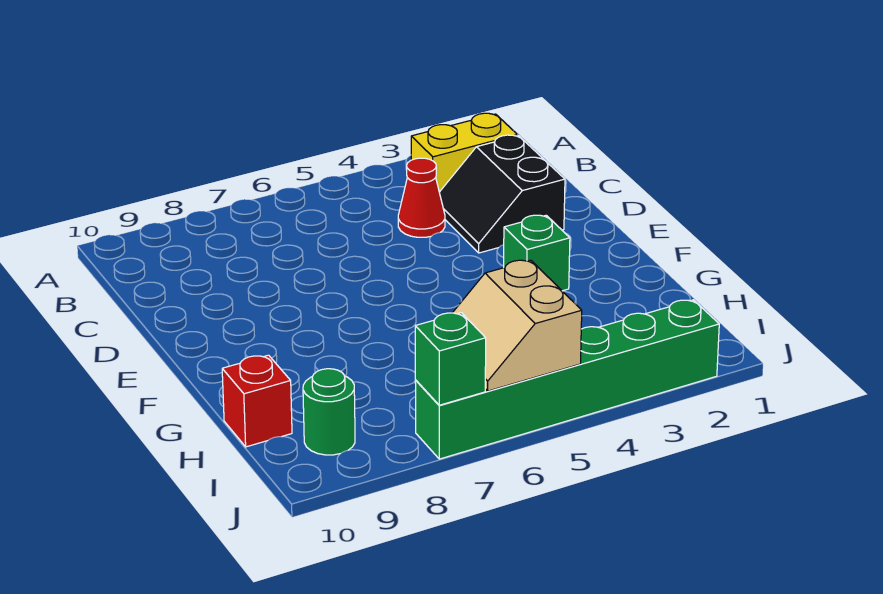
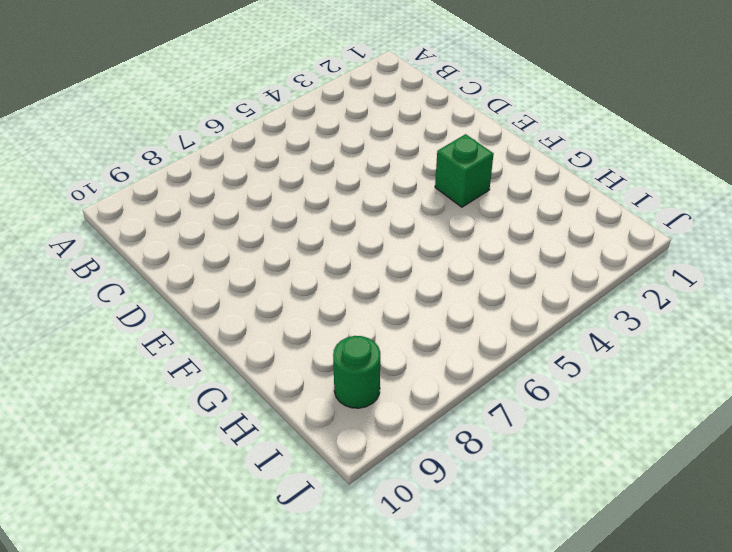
none -> yellow brick B2:B3 level 1
none -> black slope C2:D3 level 1 top 2

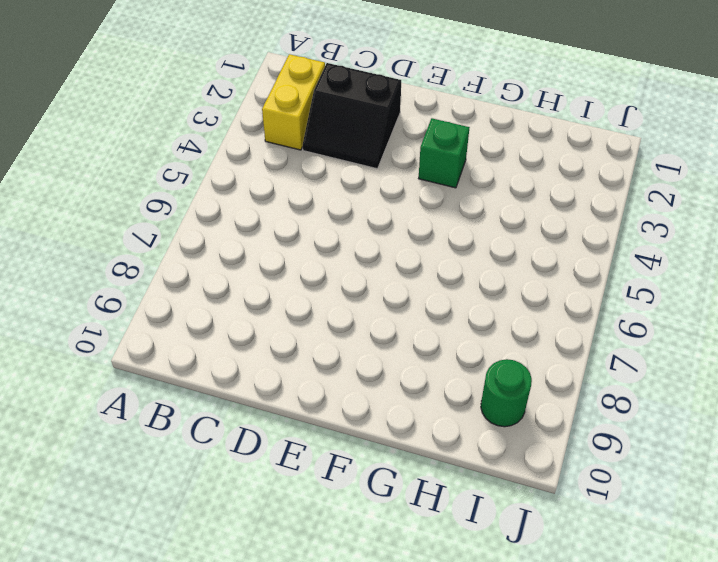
none -> red cone C4 level 1
none -> red brick H10 level 1

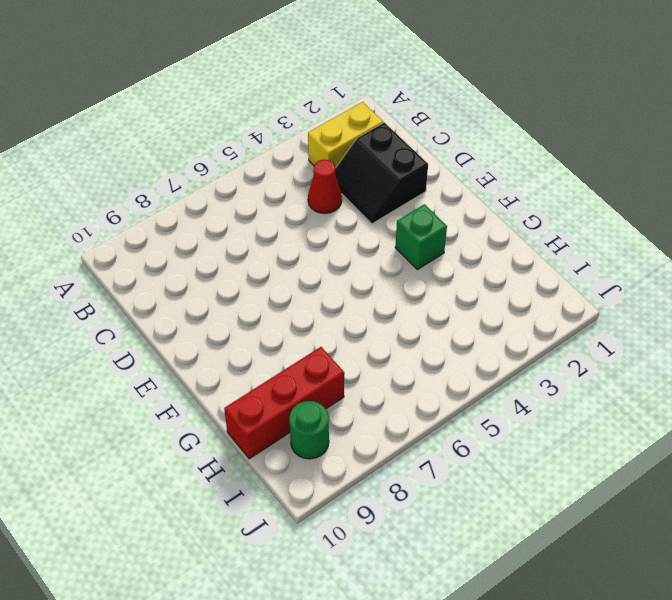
red brick H8:H10 level 1 -> red brick H10 level 1
none -> green brick J2:J7 level 1
none -> tan slope I5:J6 level 2 top 5

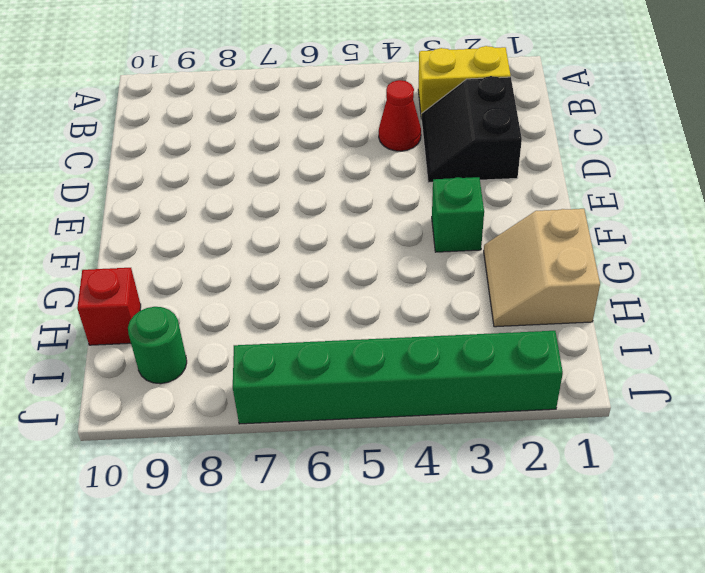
tan slope G1:H2 level 1 top 1 -> tan slope I5:J6 level 2 top 5
none -> green brick J7 level 2

